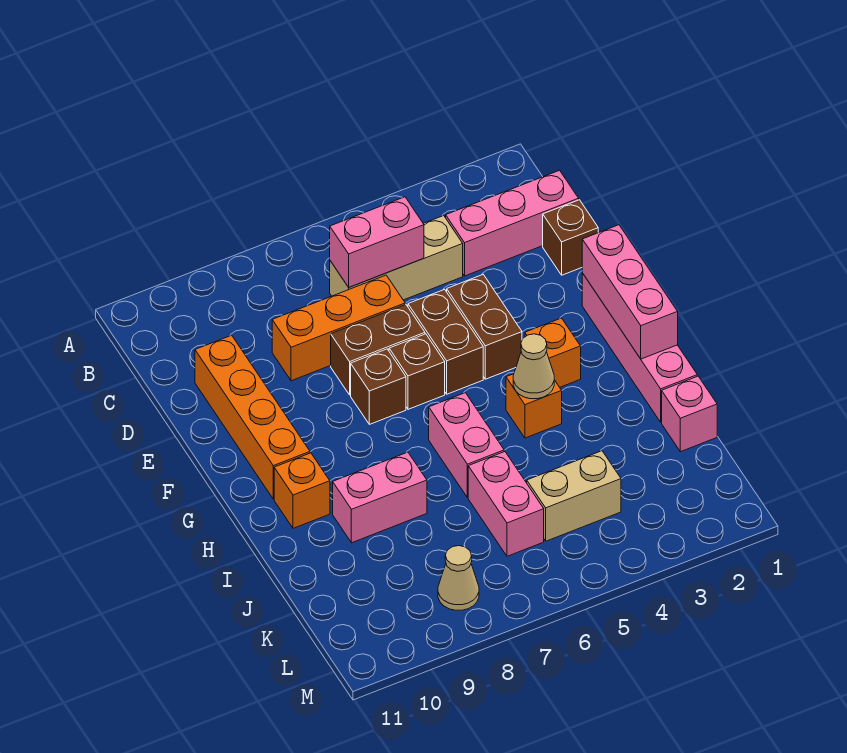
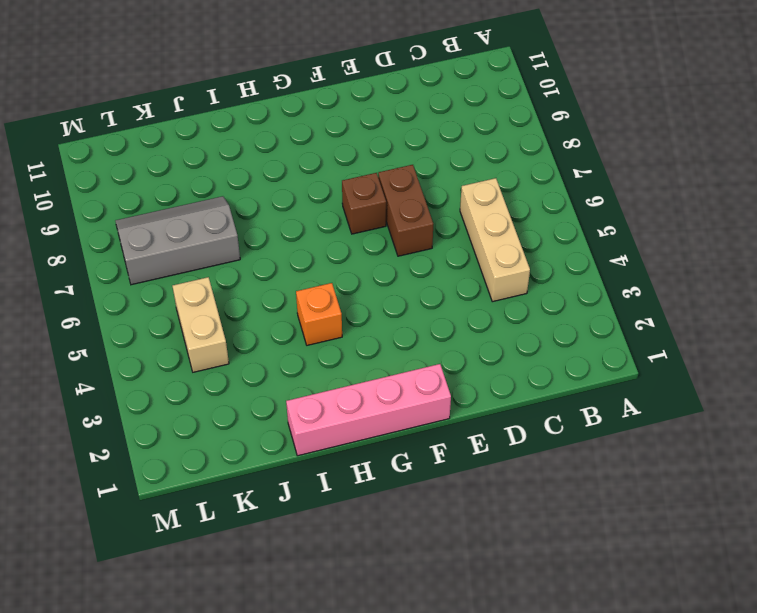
grey slope J7:L8 level 1 top 7 -> tan cone L8 level 1
none -> pink brick C1:C3 level 1
none -> brown brick D1 level 1
none -> orange brick D6:D8 level 1

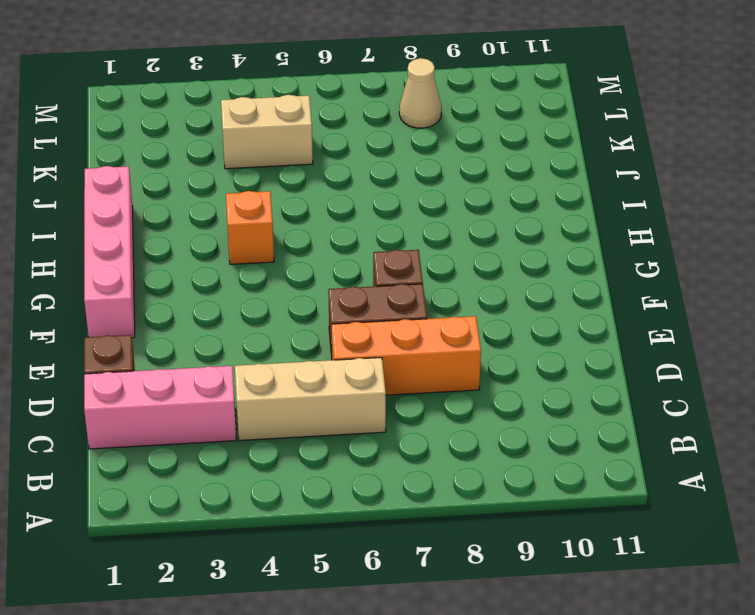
none -> orange brick D10:G10 level 1
none -> brown brick E4:F4 level 1
none -> brown brick E5:F5 level 1

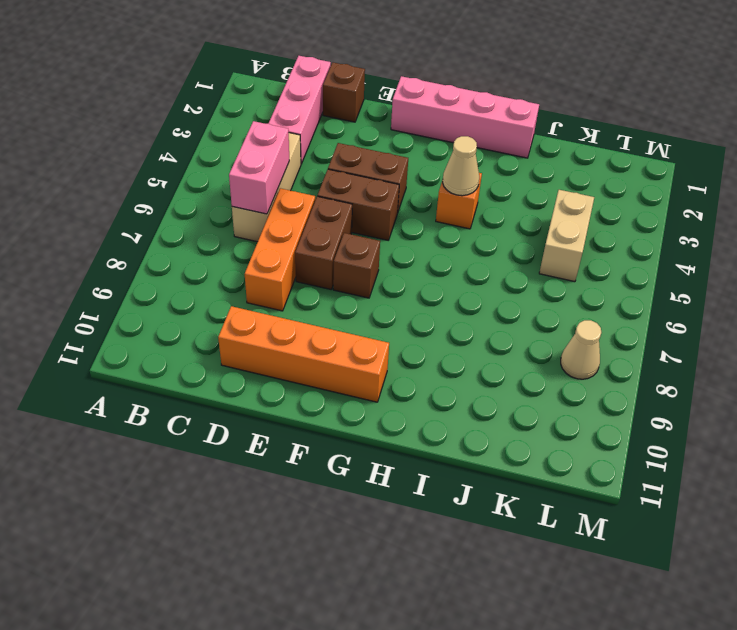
none -> brown brick F6 level 1
none -> orange brick G3 level 1
none -> pink brick H6:I6 level 1

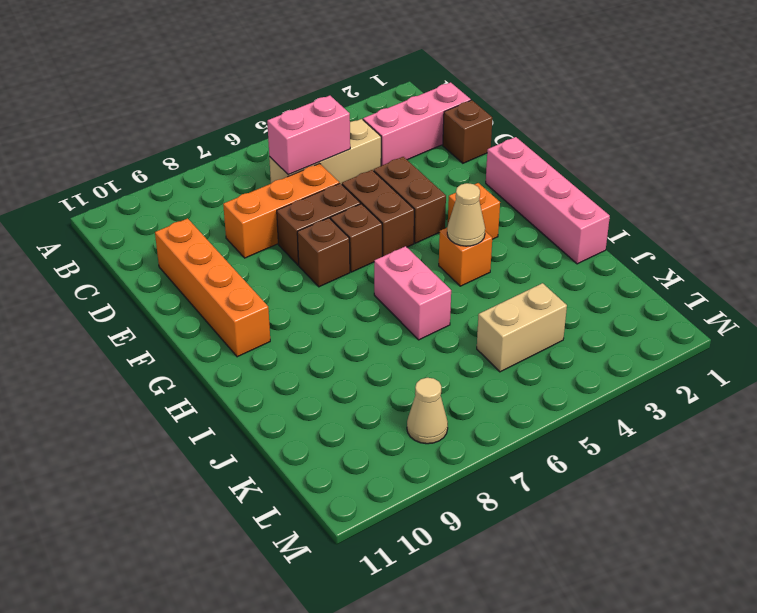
none -> orange brick H10 level 1
none -> pink brick I8:I9 level 1
none -> pink brick J1 level 1

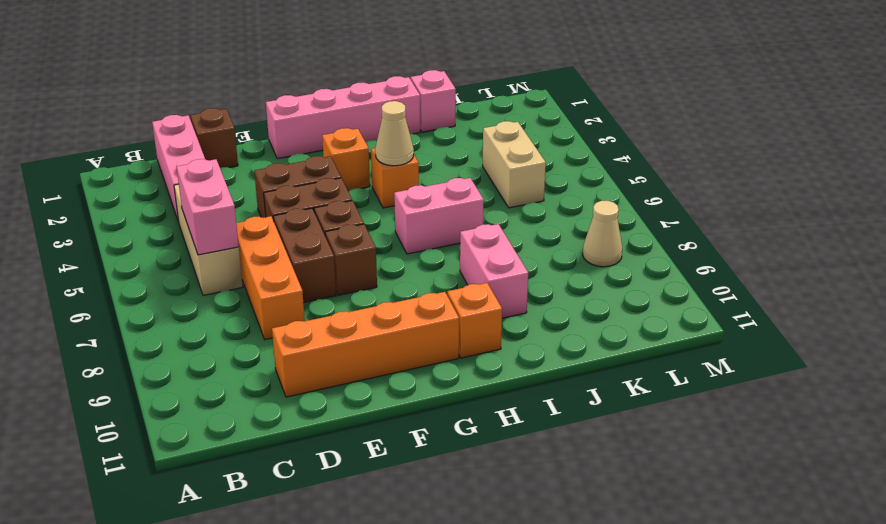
none -> pink brick J6:K6 level 1
none -> pink brick F1:H1 level 2

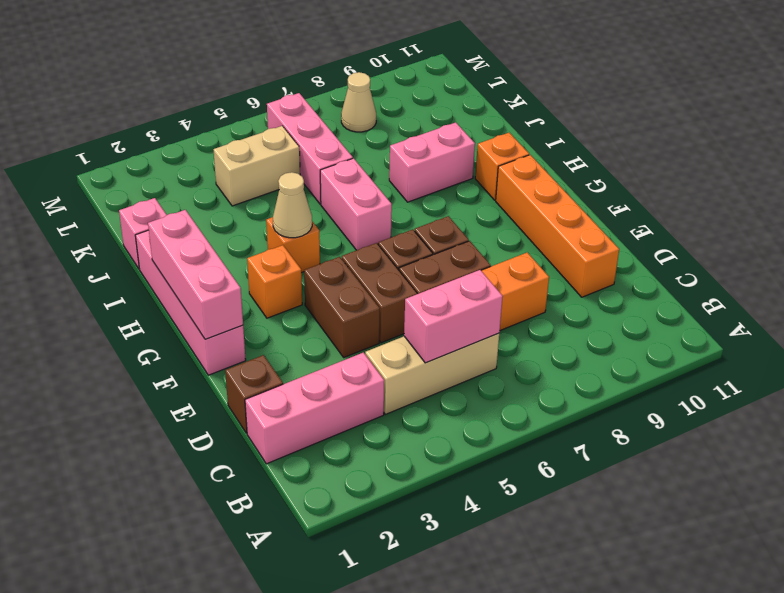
pink brick J6:L6 level 1 -> pink brick J6:K6 level 1

